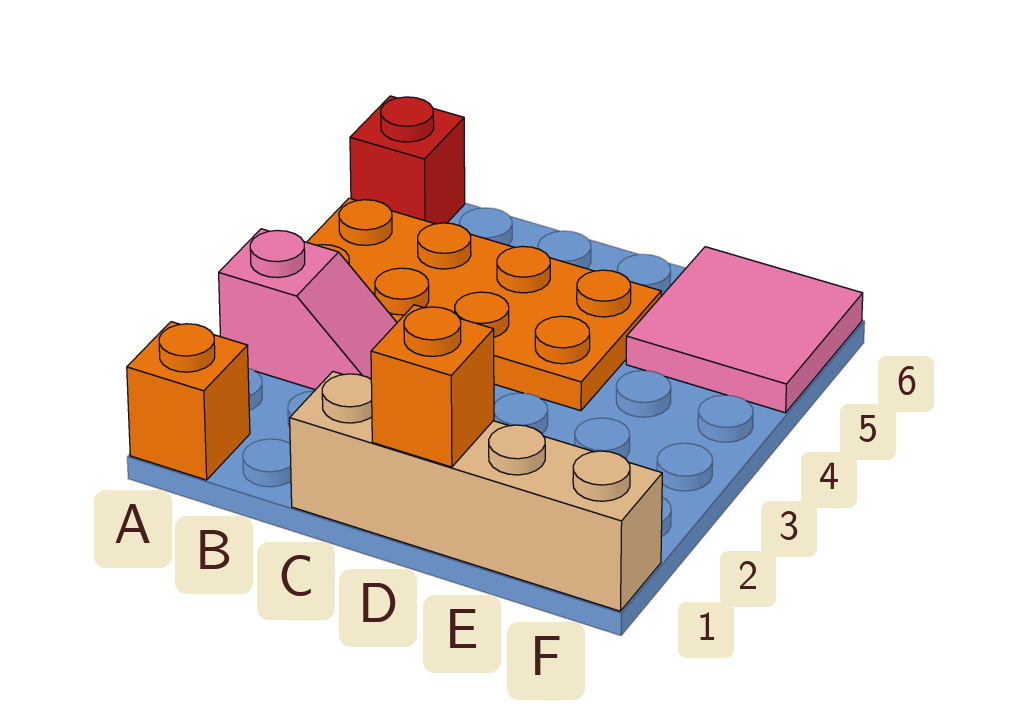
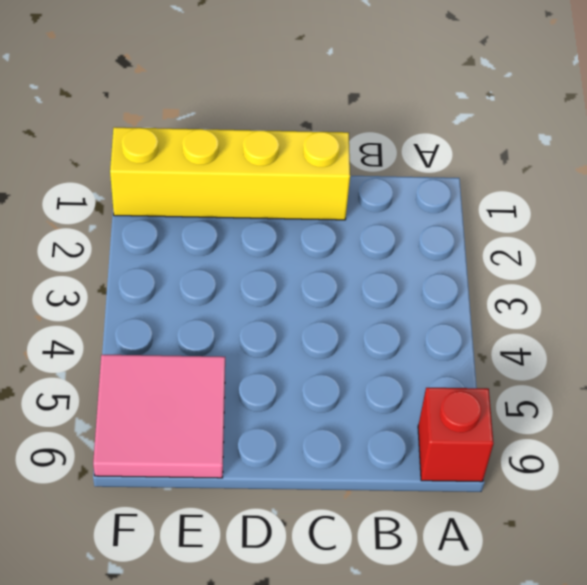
yellow brick C1:F1 level 1 -> tan brick C1:F1 level 1
none -> orange brick A1 level 1
none -> pink slope A3:B3 level 1 top A

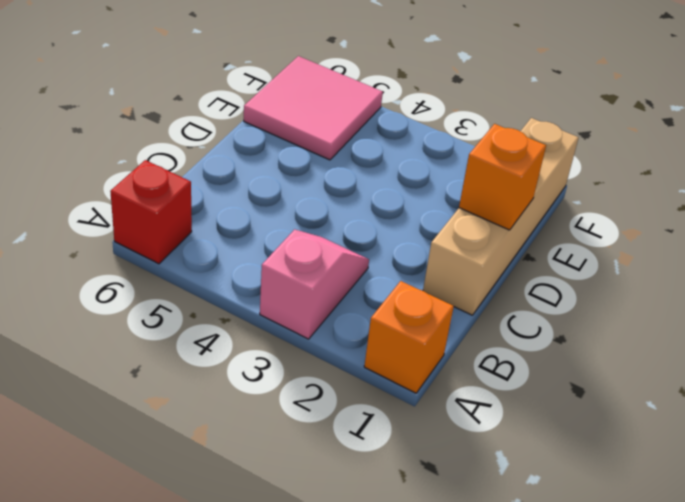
none -> orange plate A4:D5 level 1

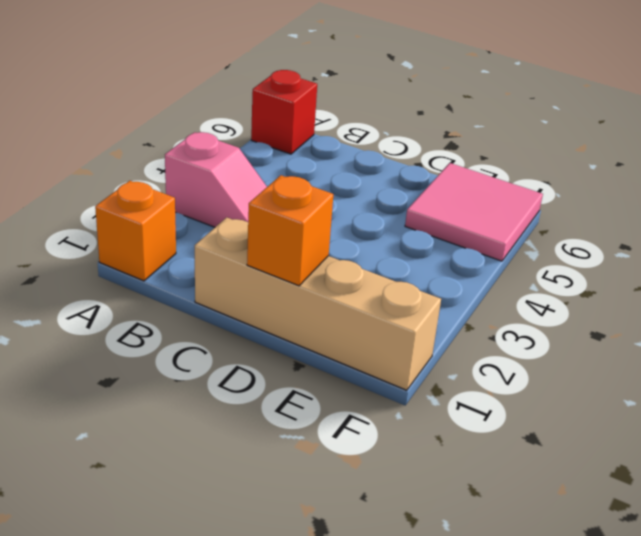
none -> orange plate A4:D5 level 1

